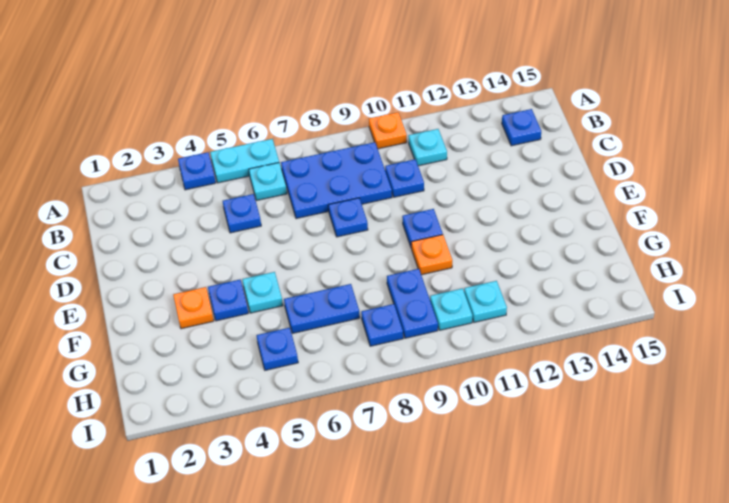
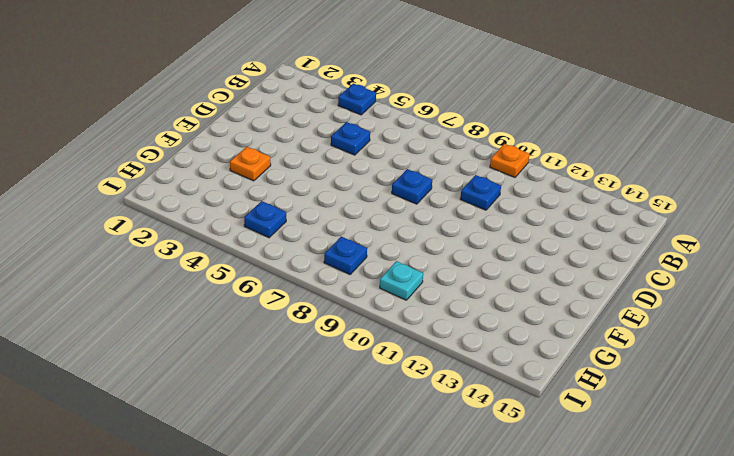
none -> cyan plate A5:A6 level 1
none -> cyan plate B6 level 1
none -> blue plate B7:C9 level 1

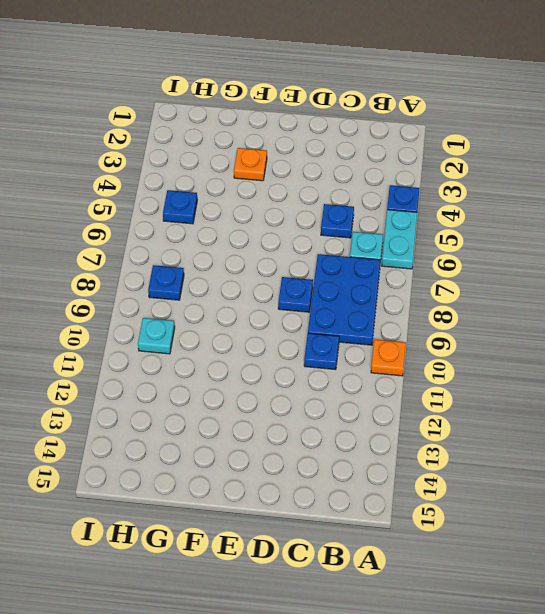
none -> cyan plate B11 level 1
none -> blue plate B14 level 1
none -> blue plate E10 level 1

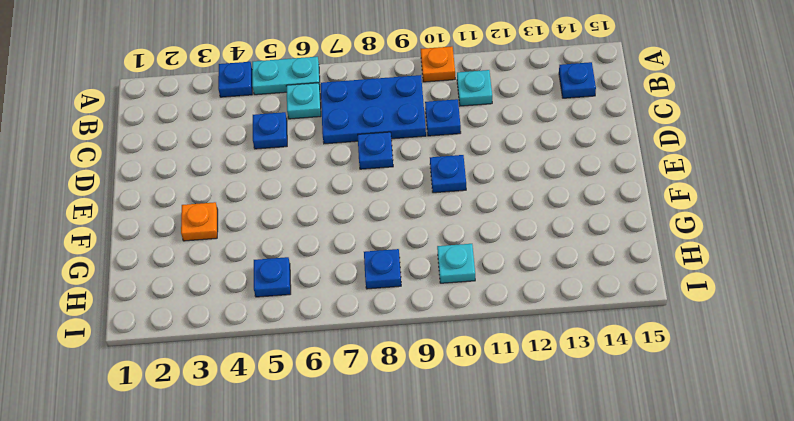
none -> blue plate F4 level 1
none -> cyan plate F5 level 1
none -> orange plate F10 level 1

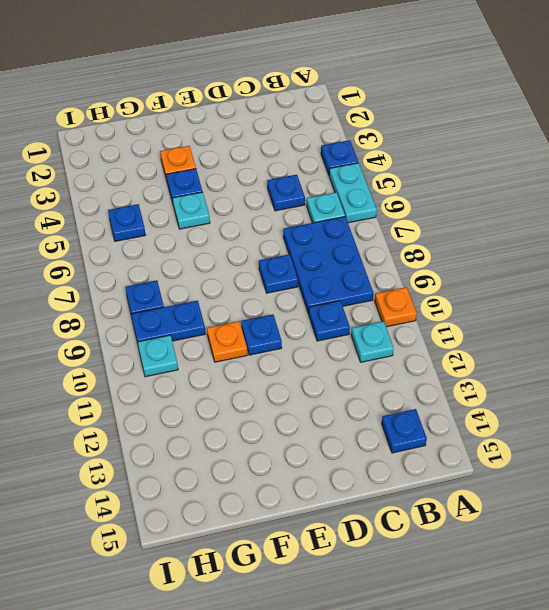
none -> blue plate G6:G7 level 1
none -> cyan plate H11 level 1

